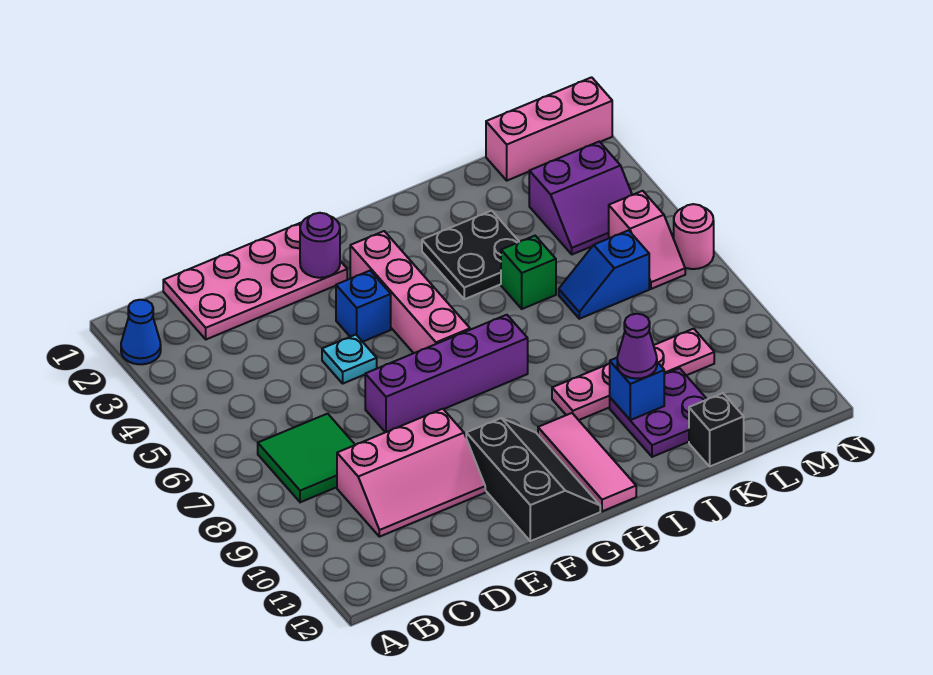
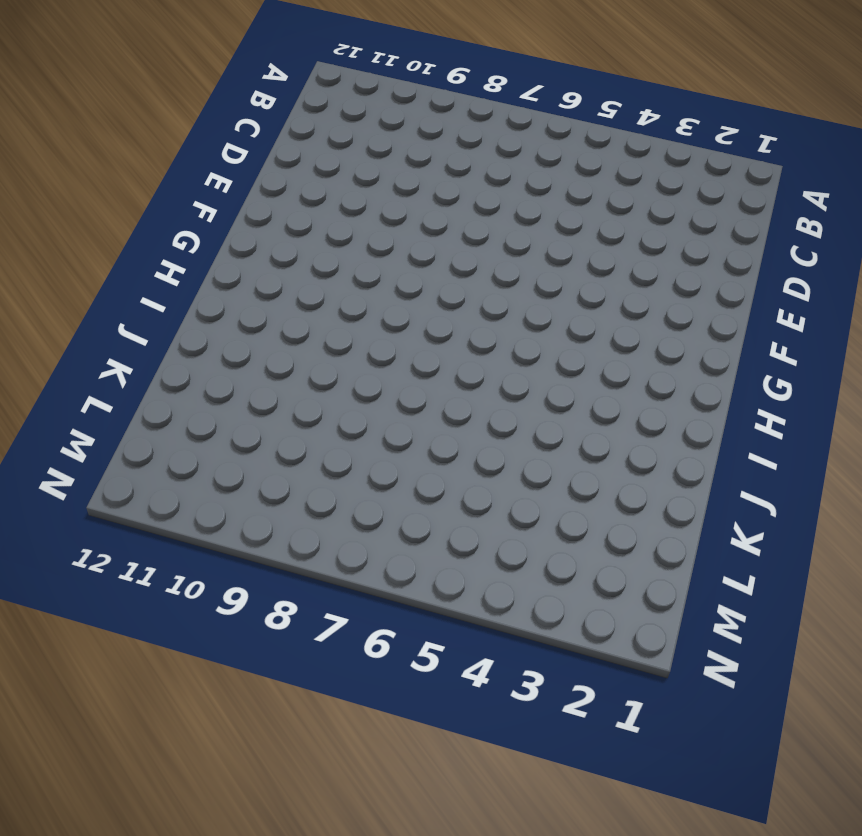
none -> blue cone A2 level 1
none -> green tile B7:C8 level 1
none -> pink plate C1:F2 level 1

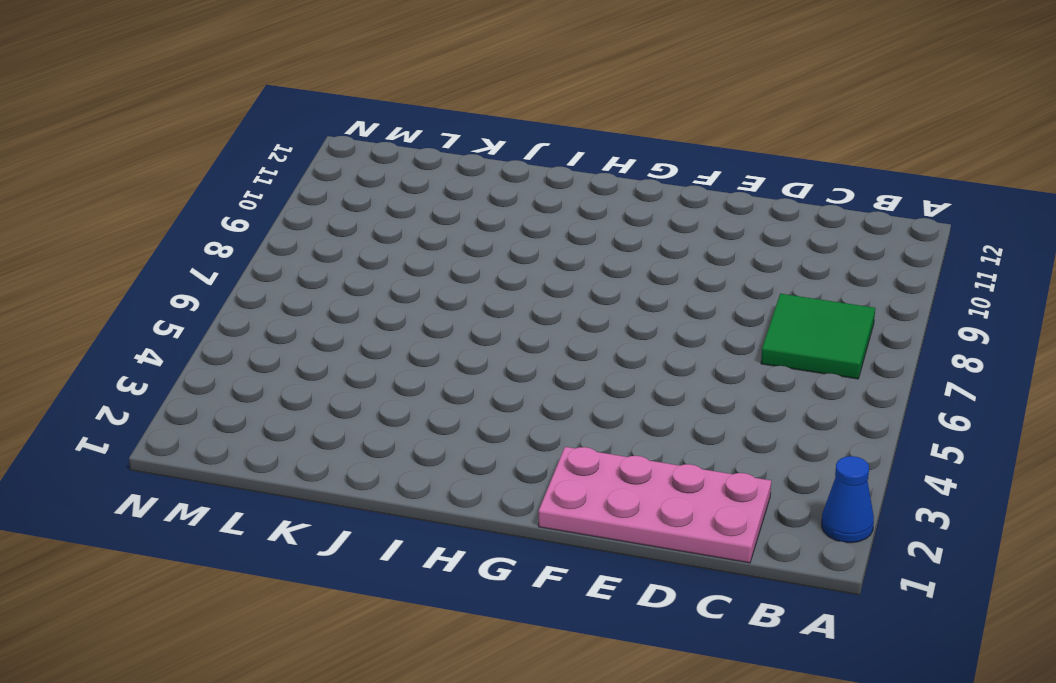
none -> pink slope C9:E10 level 1 top 9
none -> cyan plate E5 level 1
none -> purple brick E7:H7 level 1

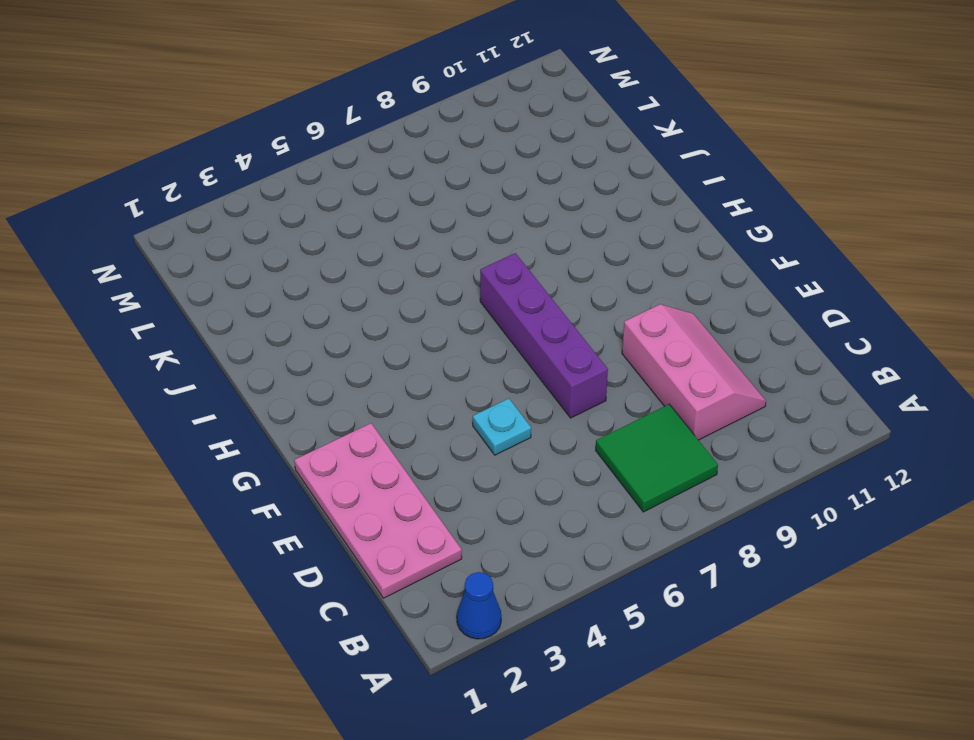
none -> blue brick F4 level 1
none -> black slope F10:G12 level 1 top F
none -> pink brick G3:G6 level 1

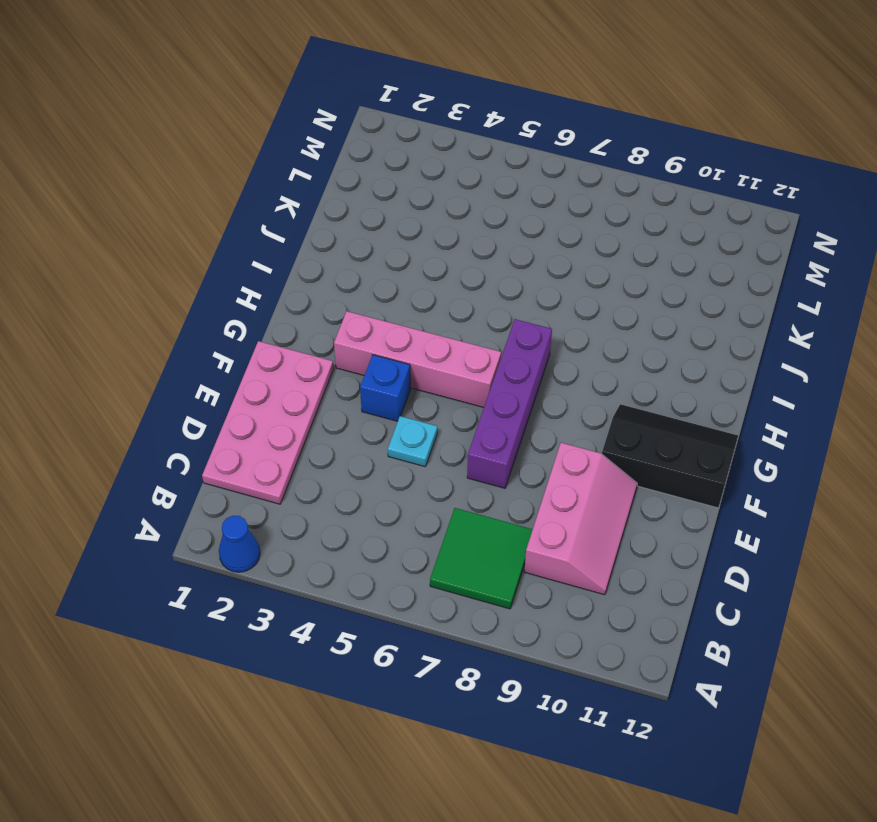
none -> pink tile H10:H12 level 1
none -> black plate I3:J4 level 1
none -> pink plate I9:L9 level 1

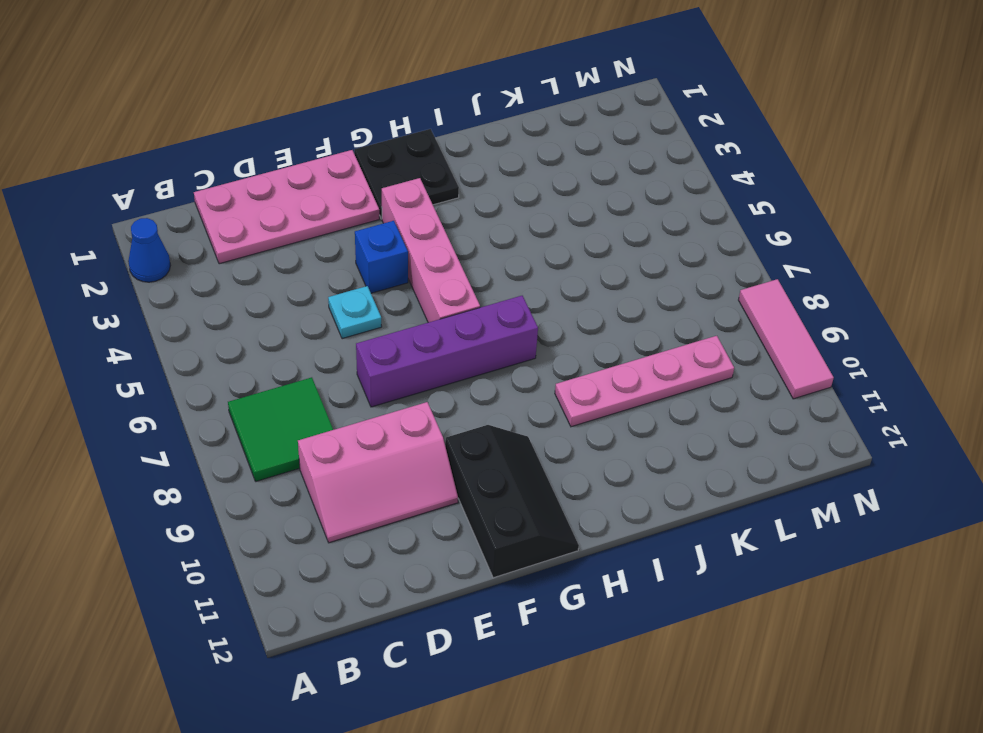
black plate G1:H2 level 1 -> black plate I3:J4 level 1
pink tile N8:N10 level 1 -> pink tile H10:H12 level 1
none -> green brick J5 level 1
none -> purple plate J10:K11 level 1
none -> blue slope K6:L6 level 1 top L

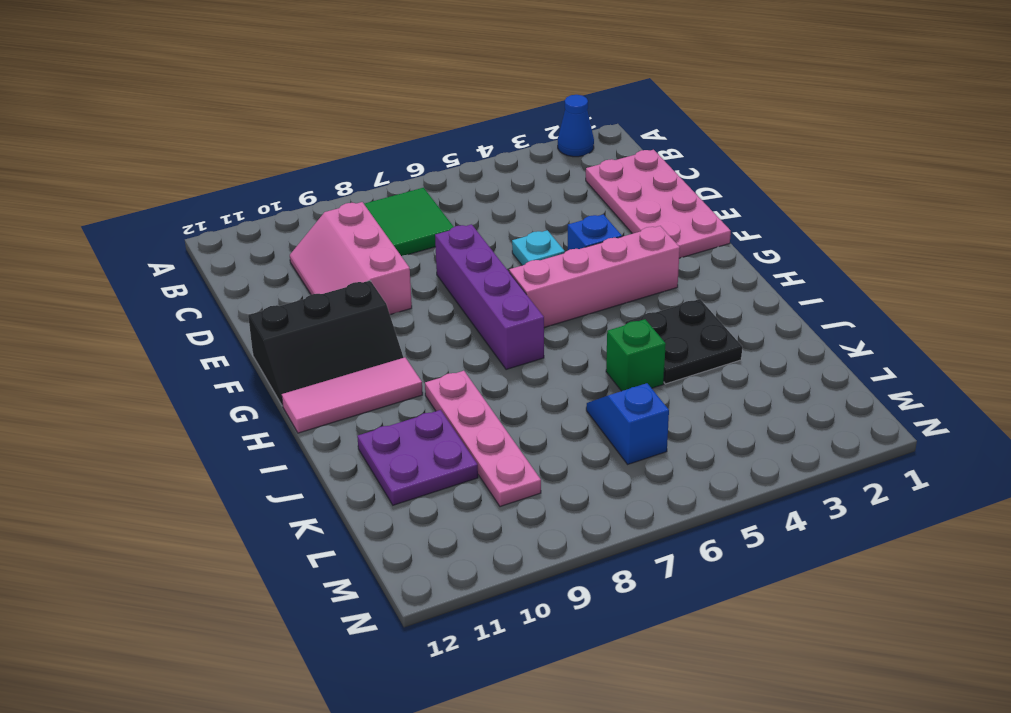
none -> black brick K12 level 1
none -> pink brick L1:N1 level 1
none -> purple slope L3:M4 level 1 top 3

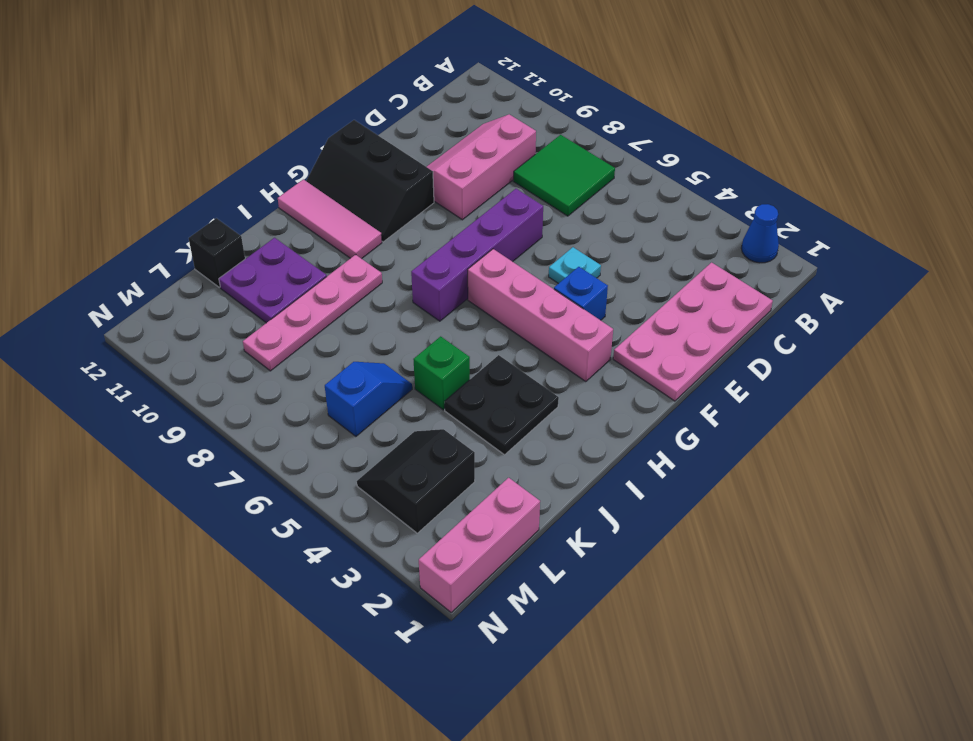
black slope L3:M4 level 1 top 3 -> purple slope L3:M4 level 1 top 3
none -> pink slope M5:M6 level 1 top 5
none -> pink round brick N6 level 1
none -> purple round brick F2 level 2

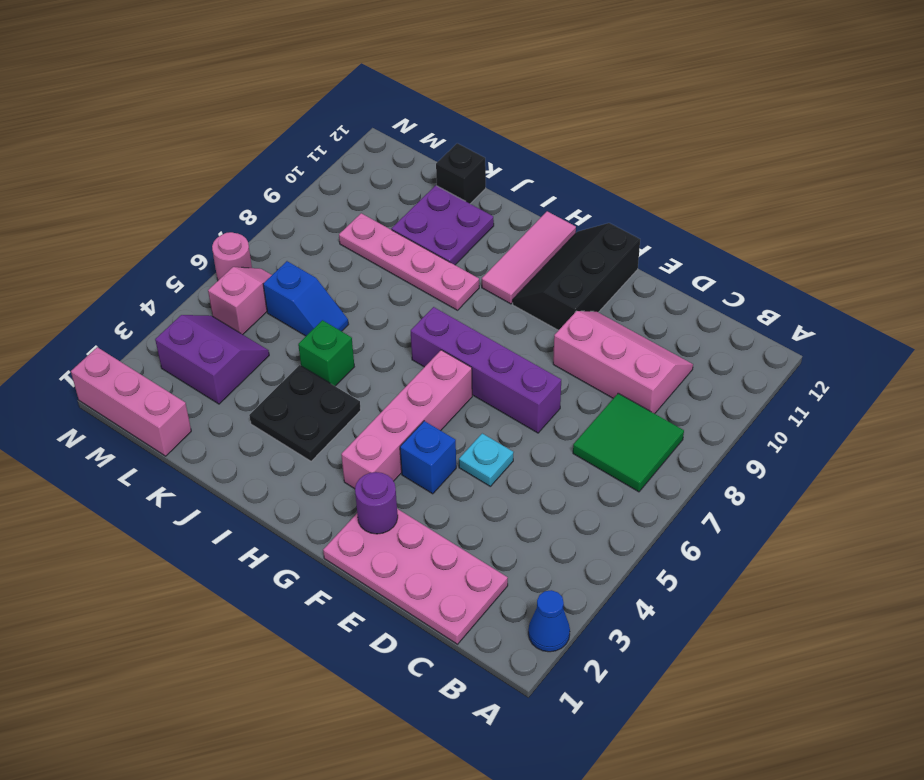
none -> blue brick J10 level 2
none -> purple cone J10 level 3

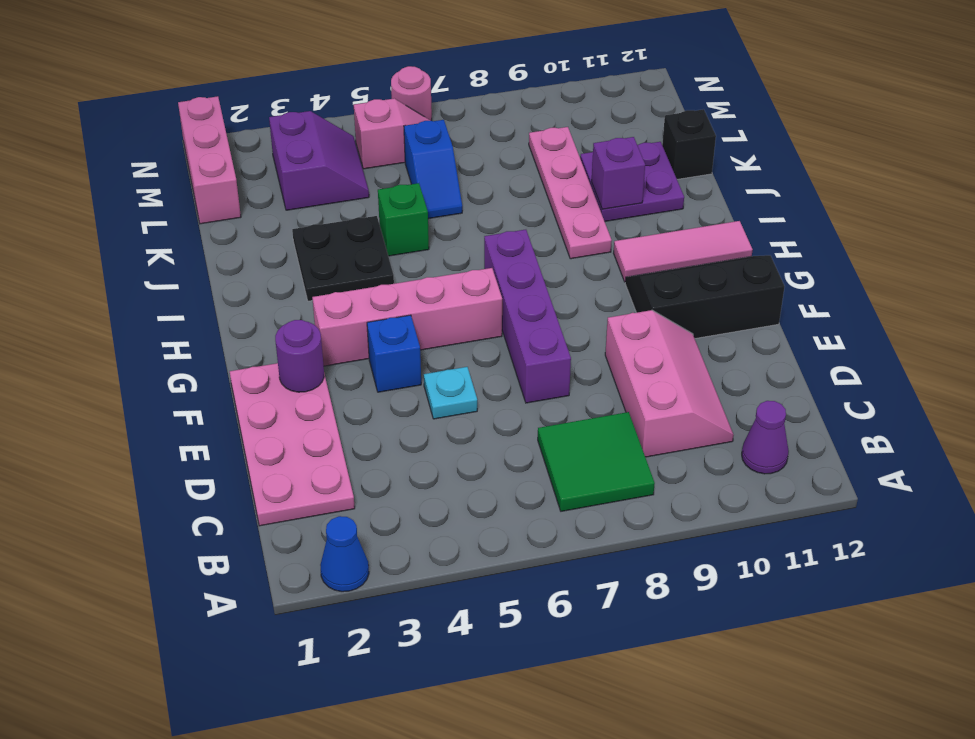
purple cone B11 level 1 -> purple cone J10 level 3
purple brick J10 level 2 -> blue brick J10 level 2

